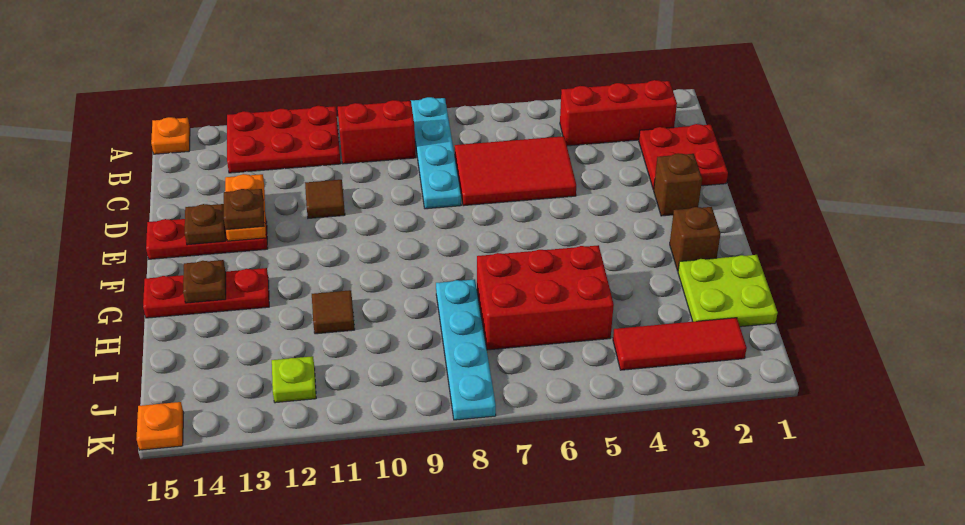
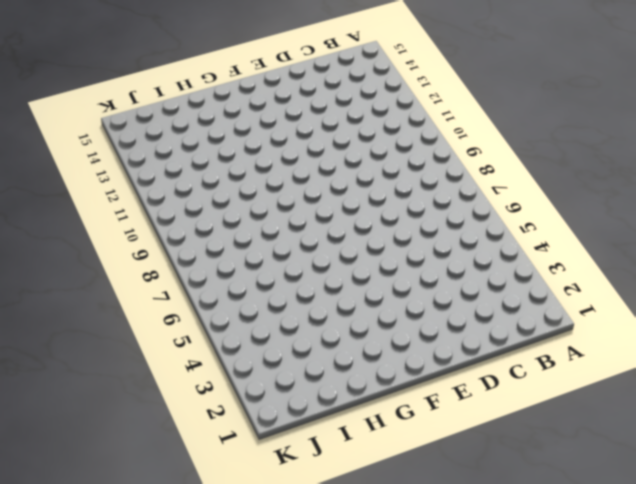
none -> cyan plate A8:D8 level 1
none -> red plate A11:B13 level 1
none -> orange plate A15 level 1

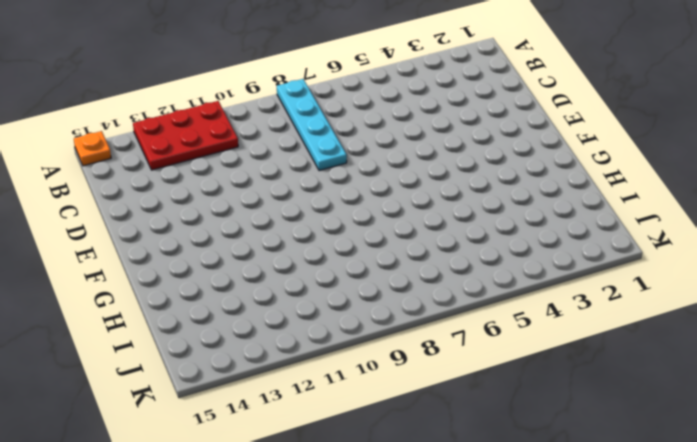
none -> red brick B2:B4 level 1
none -> red brick B9:B10 level 1
none -> red plate C1:D2 level 1

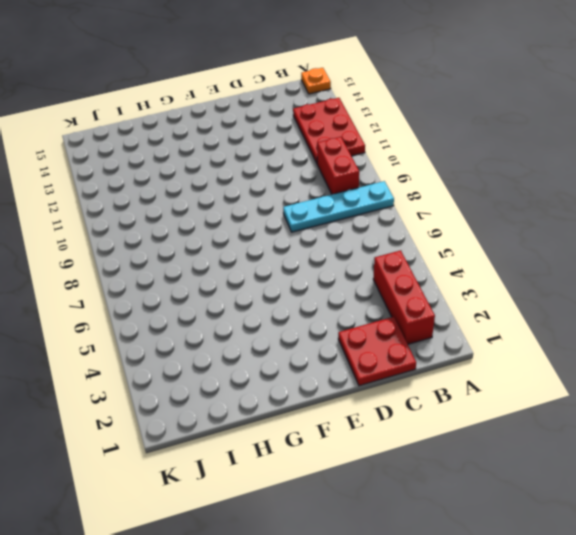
none -> red tile C5:D7 level 1
none -> brown tile D11 level 1
none -> brown brick E2 level 1

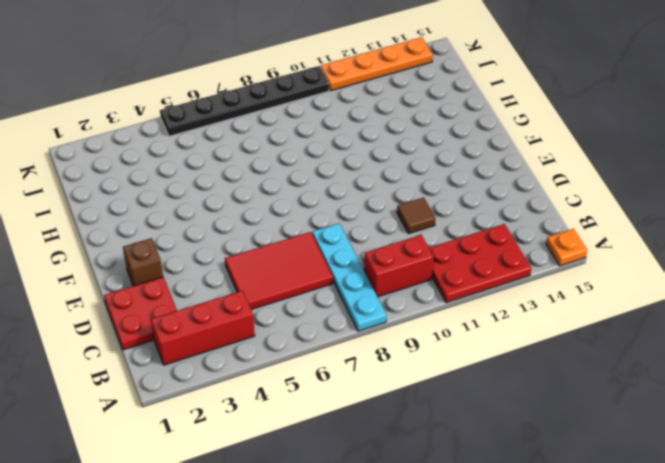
black plate K5:K10 level 1 -> cyan plate H8:K8 level 1
orange plate K11:K14 level 1 -> none
none -> red plate E13:E15 level 1
none -> brown brick G2 level 1
none -> red plate G13:G15 level 1

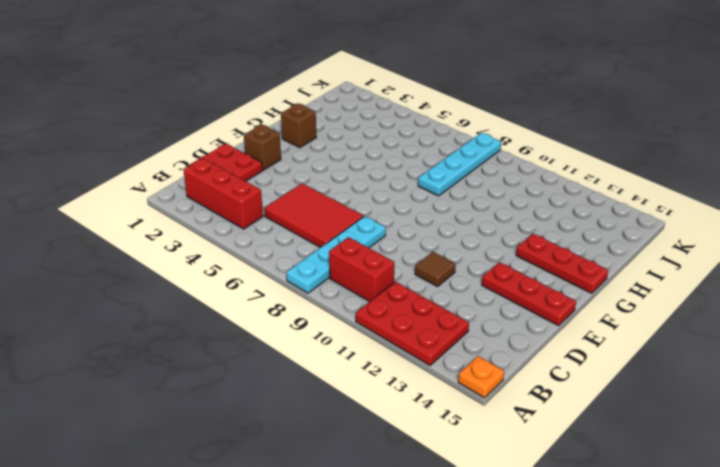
none -> lime plate H1:I2 level 1
none -> red brick H5:I7 level 1
none -> brown tile H11 level 1

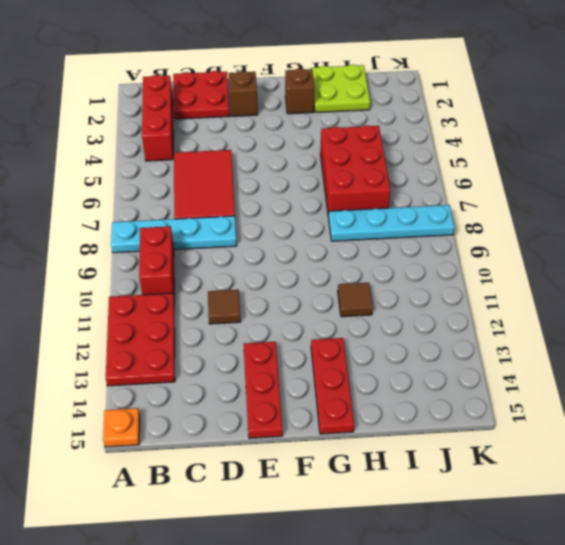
none -> red tile J2:J4 level 1
none -> lime plate J12 level 1
none -> orange plate K15 level 1

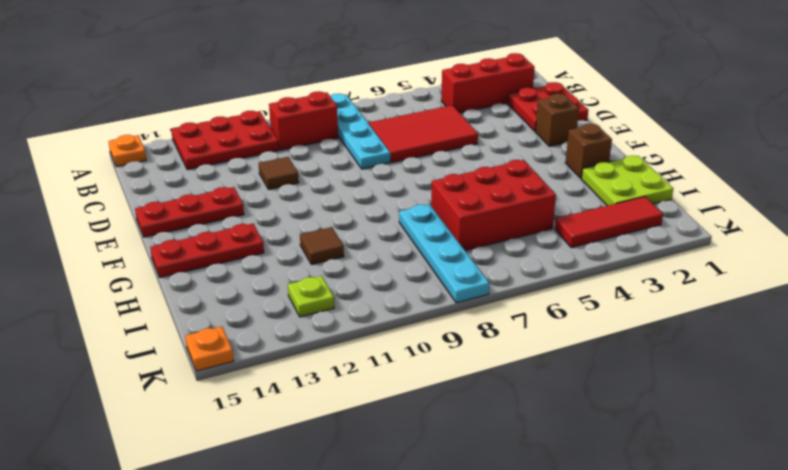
none -> orange plate D13:E13 level 2
none -> brown plate E14 level 2
none -> brown plate G14 level 2

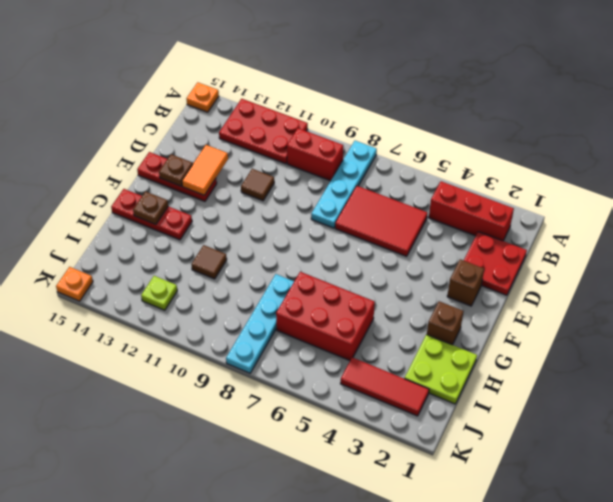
orange tile D13:E13 level 2 -> orange plate D13:E13 level 2
none -> brown plate E13 level 3

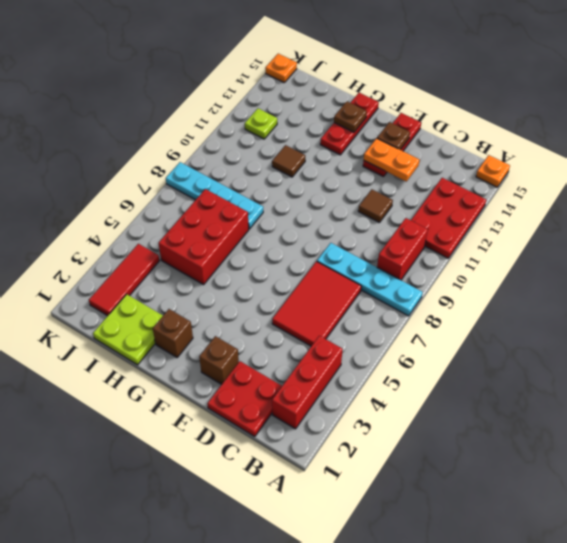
none -> brown plate E13 level 3

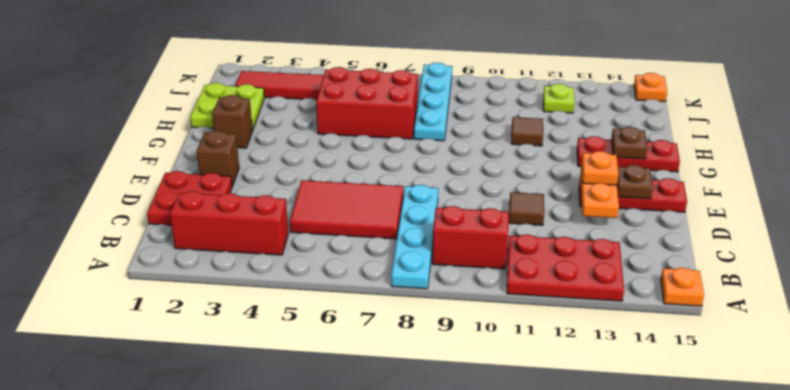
orange plate E13 level 3 -> brown plate E13 level 3

